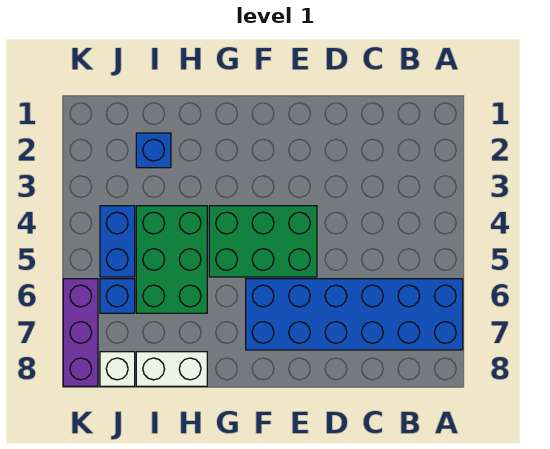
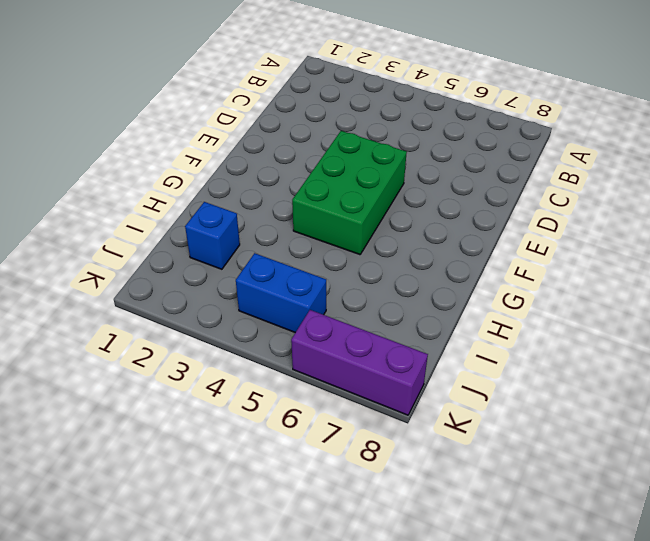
none -> blue brick A6:F7 level 1
none -> green brick H4:I6 level 1

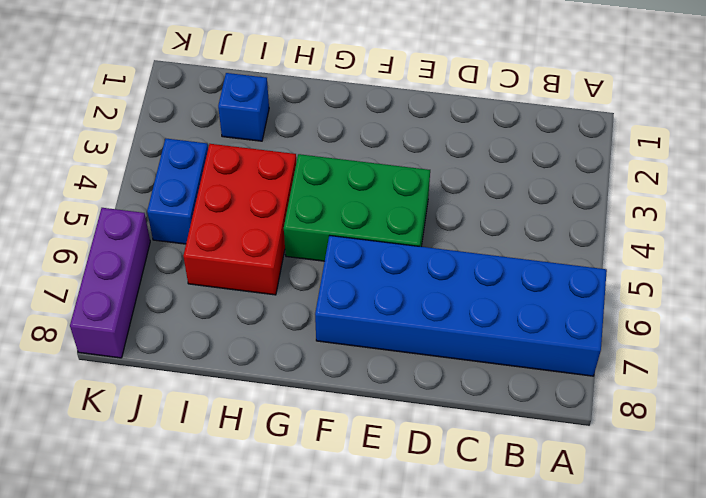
red brick H4:I6 level 1 -> green brick H4:I6 level 1
none -> white brick H8:I8 level 1
none -> blue brick J6 level 1

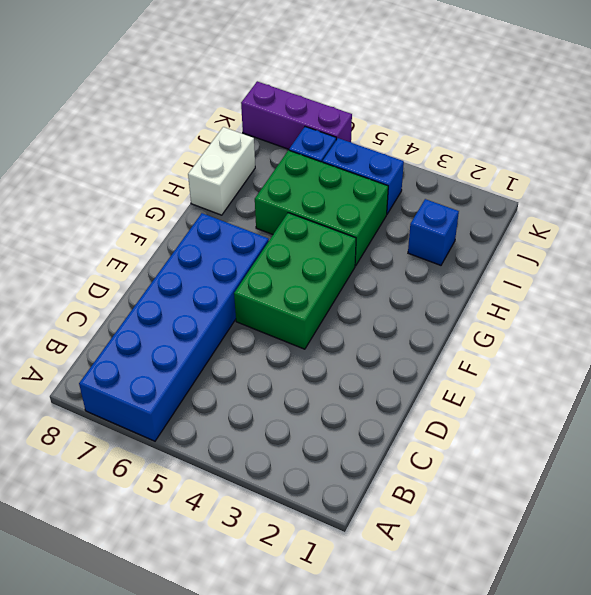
none -> white brick J8 level 1

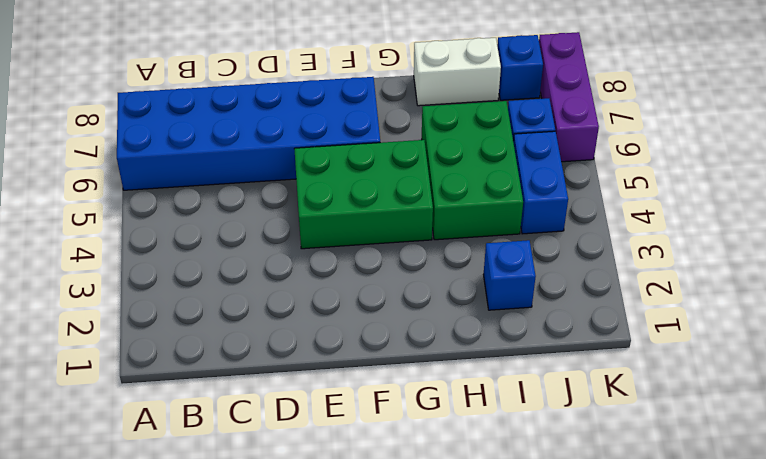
blue brick J8 level 1 -> white brick J8 level 1

